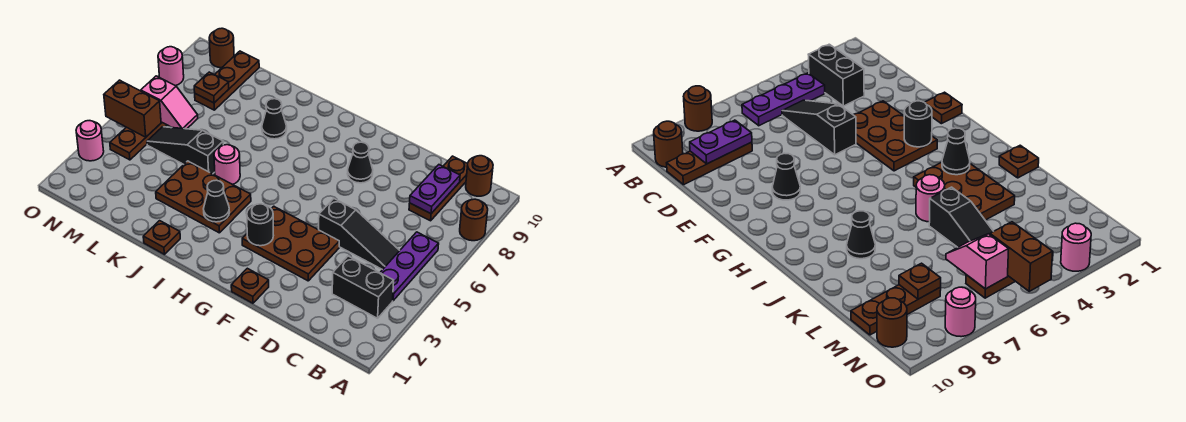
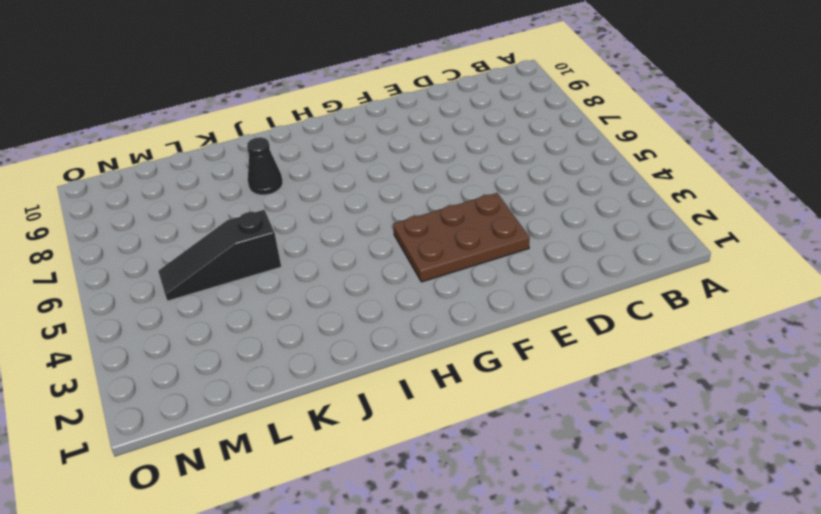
none -> brown round brick A8 level 1
none -> black brick B3:C3 level 1
none -> purple plate B4:B6 level 1

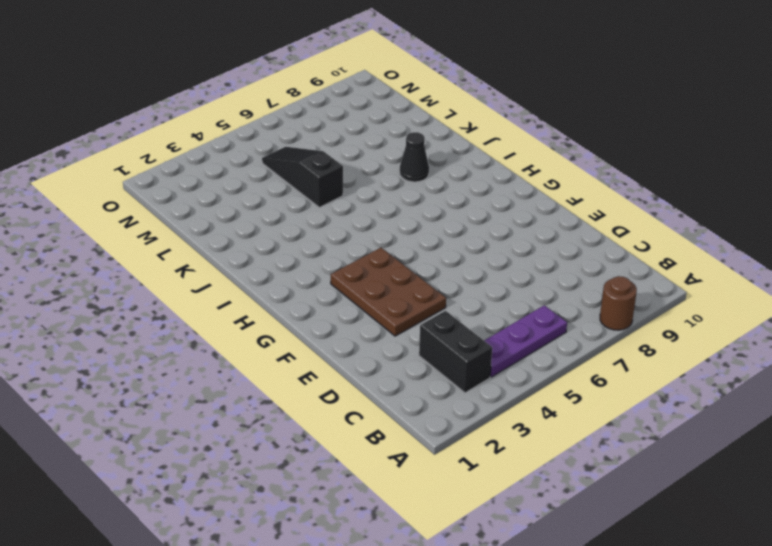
none -> brown round brick B10 level 1
none -> black slope C5:E5 level 1 top E
none -> brown plate C8:C10 level 1

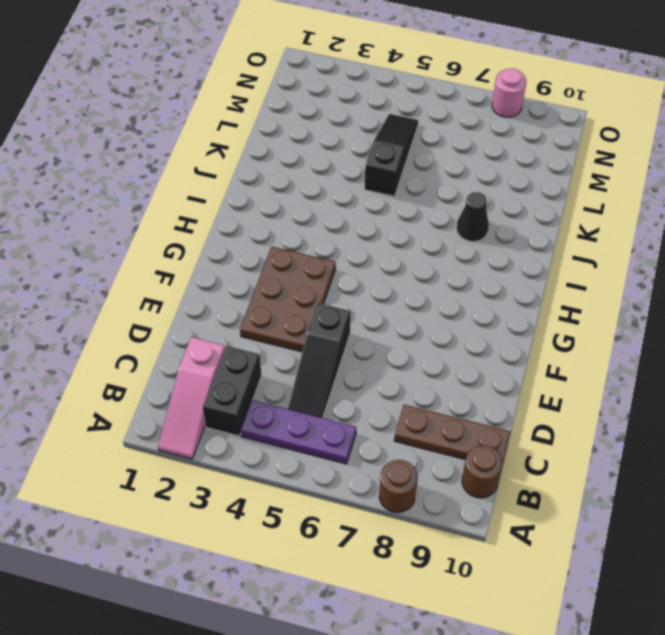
pink slope A2:C2 level 1 top C -> none
none -> brown plate F1 level 1
none -> black cone F8 level 1
none -> brown plate I3:K4 level 1

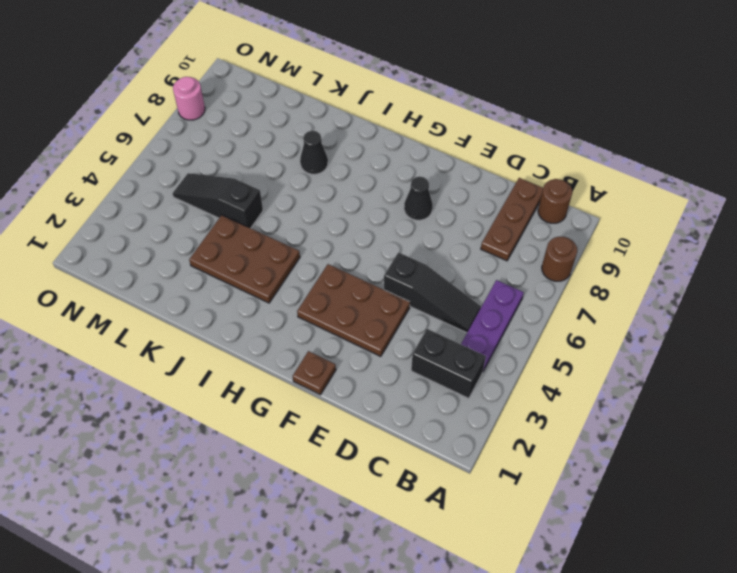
none -> brown plate J1 level 1
none -> pink round brick J5 level 1
none -> brown plate M8:M10 level 1

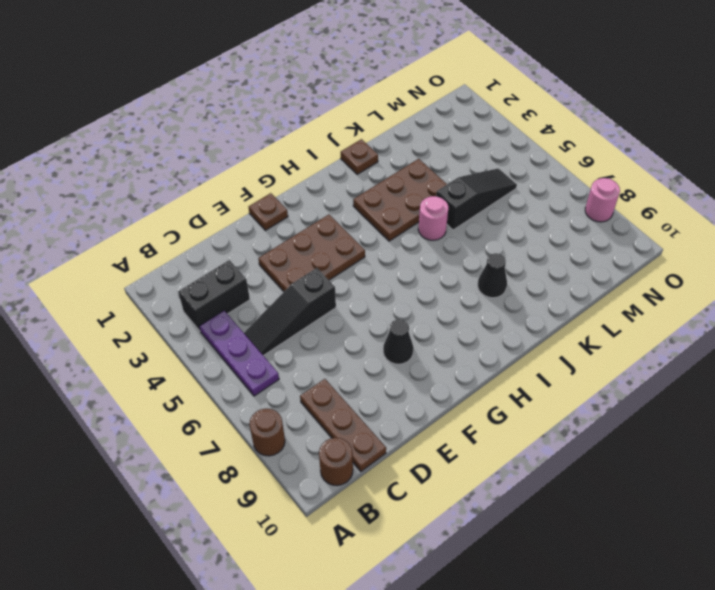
none -> brown plate M8:M10 level 1
none -> brown plate N4:N6 level 1
none -> brown round brick N10 level 1

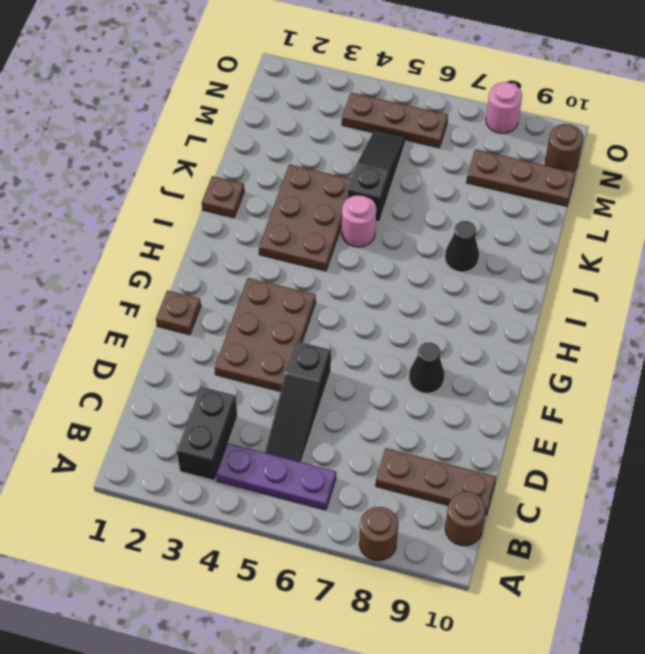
none -> pink round brick O3 level 1
none -> purple plate C8:C9 level 2
none -> black round brick G3 level 2

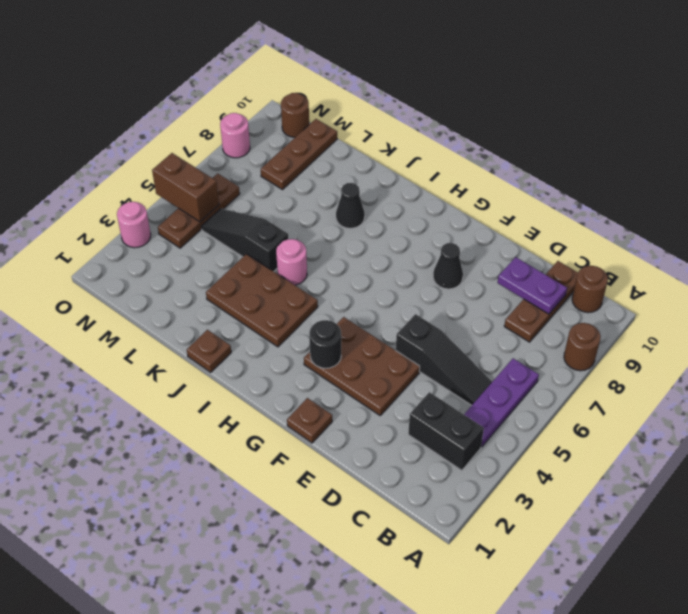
purple plate C9:D9 level 2 -> purple plate C8:C9 level 2
none -> black cone I3 level 2
none -> pink slope M6:N6 level 2 top N
none -> brown plate M8 level 2

